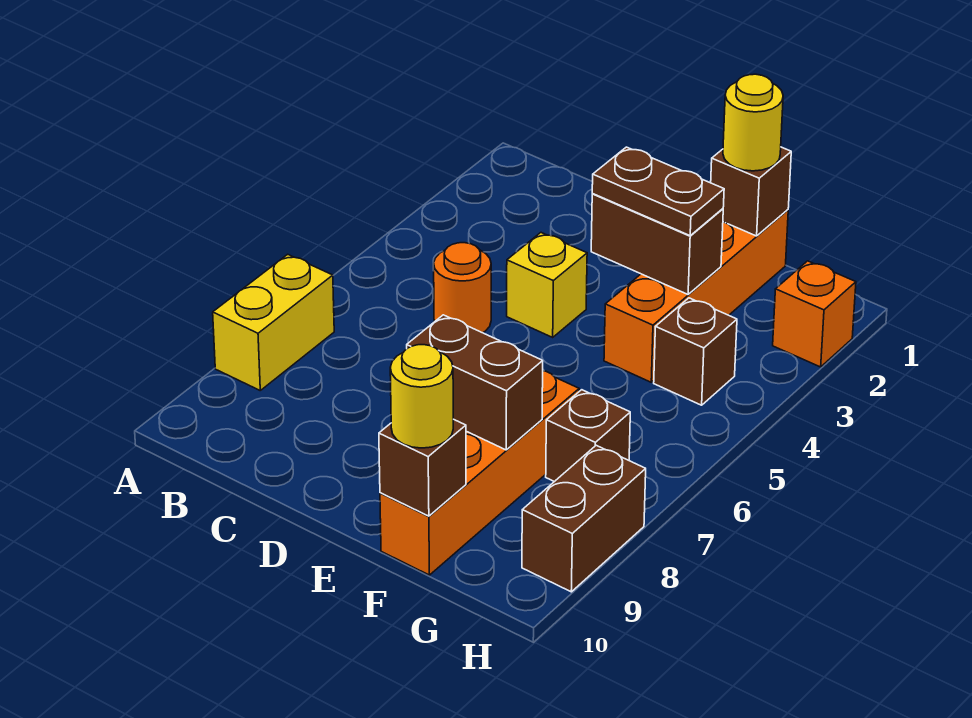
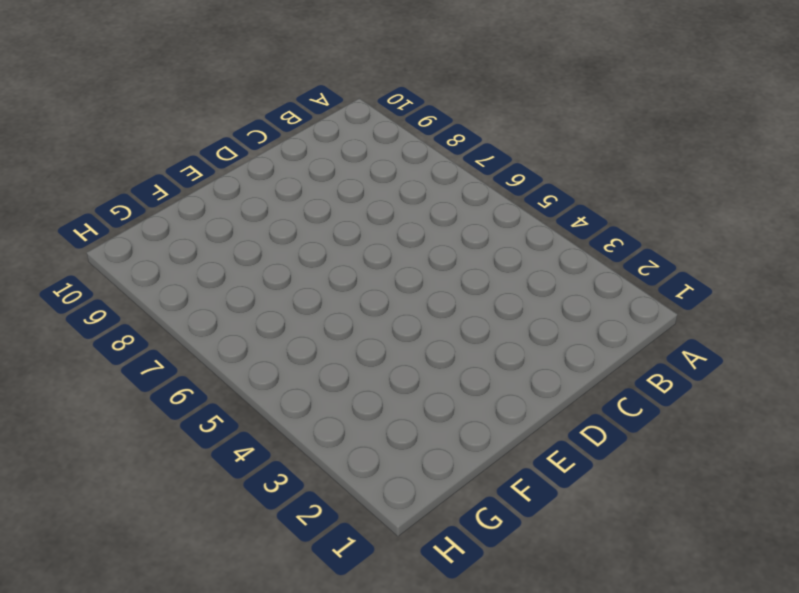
none -> yellow brick A7:A8 level 1
none -> orange round brick C5 level 1
none -> yellow brick D4 level 1

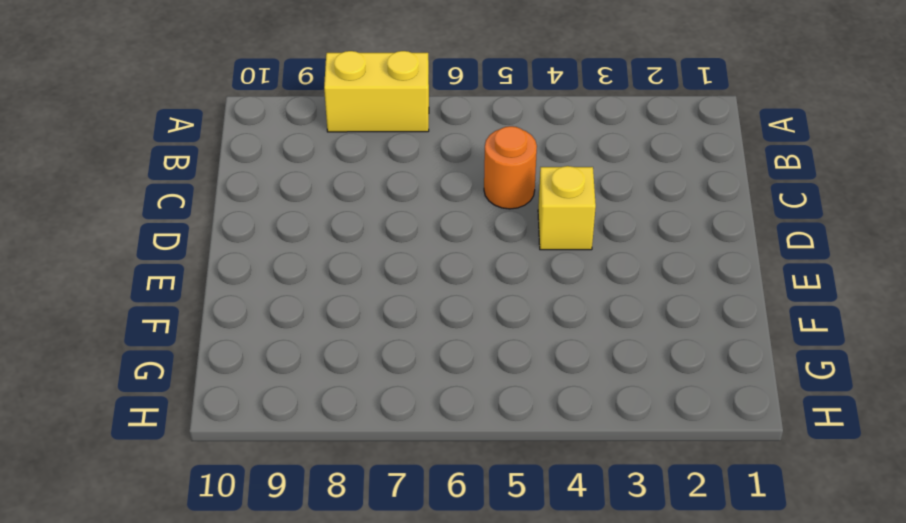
none -> orange brick F1:F4 level 1
none -> orange brick F7:F10 level 1
none -> brown brick G4 level 1

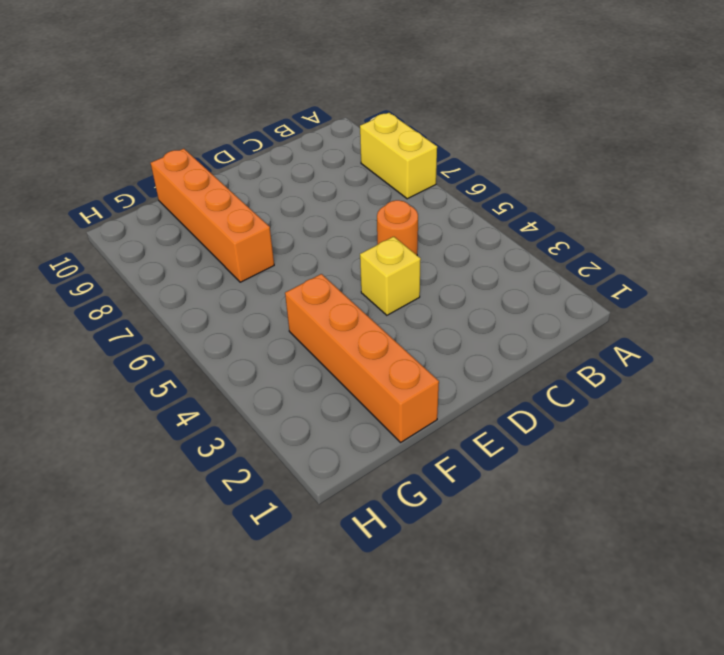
none -> brown brick G4 level 1
none -> brown brick G7 level 1
none -> orange brick H2 level 1

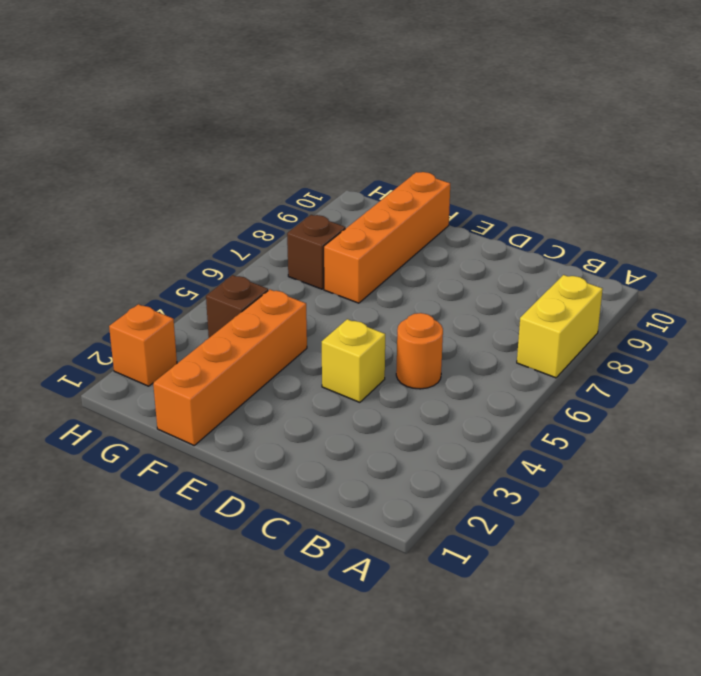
none -> brown brick H8:H9 level 1
none -> brown brick E3:F3 level 2
none -> brown brick E8:F8 level 2

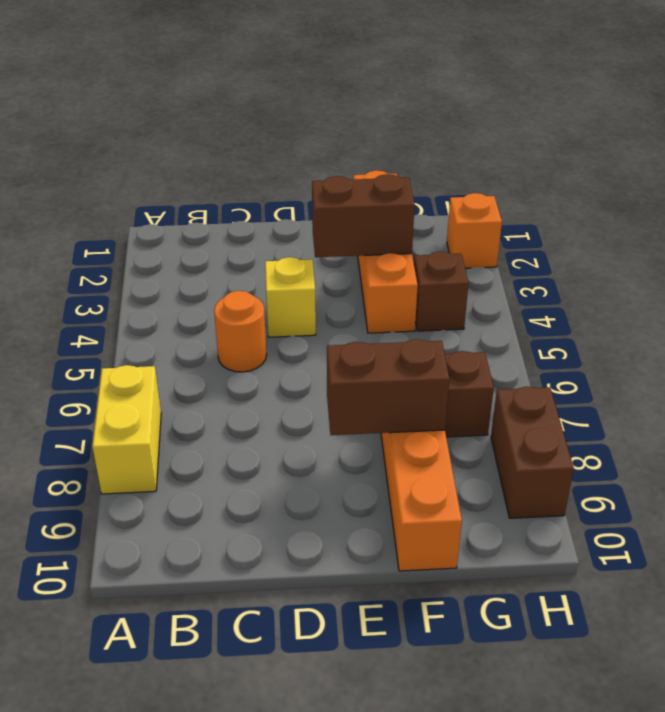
none -> brown brick F1 level 2
none -> brown brick F10 level 2
none -> brown plate E3:F3 level 3

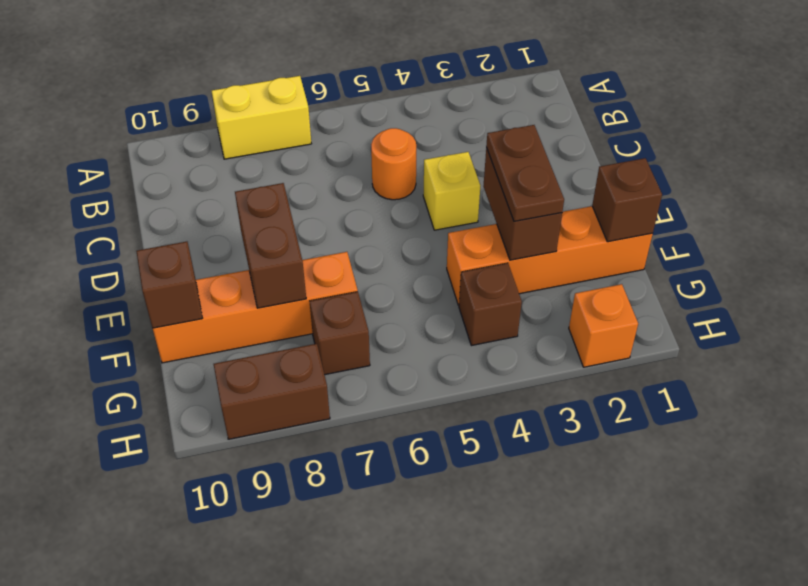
none -> yellow round brick F1 level 3
none -> yellow round brick F10 level 3

